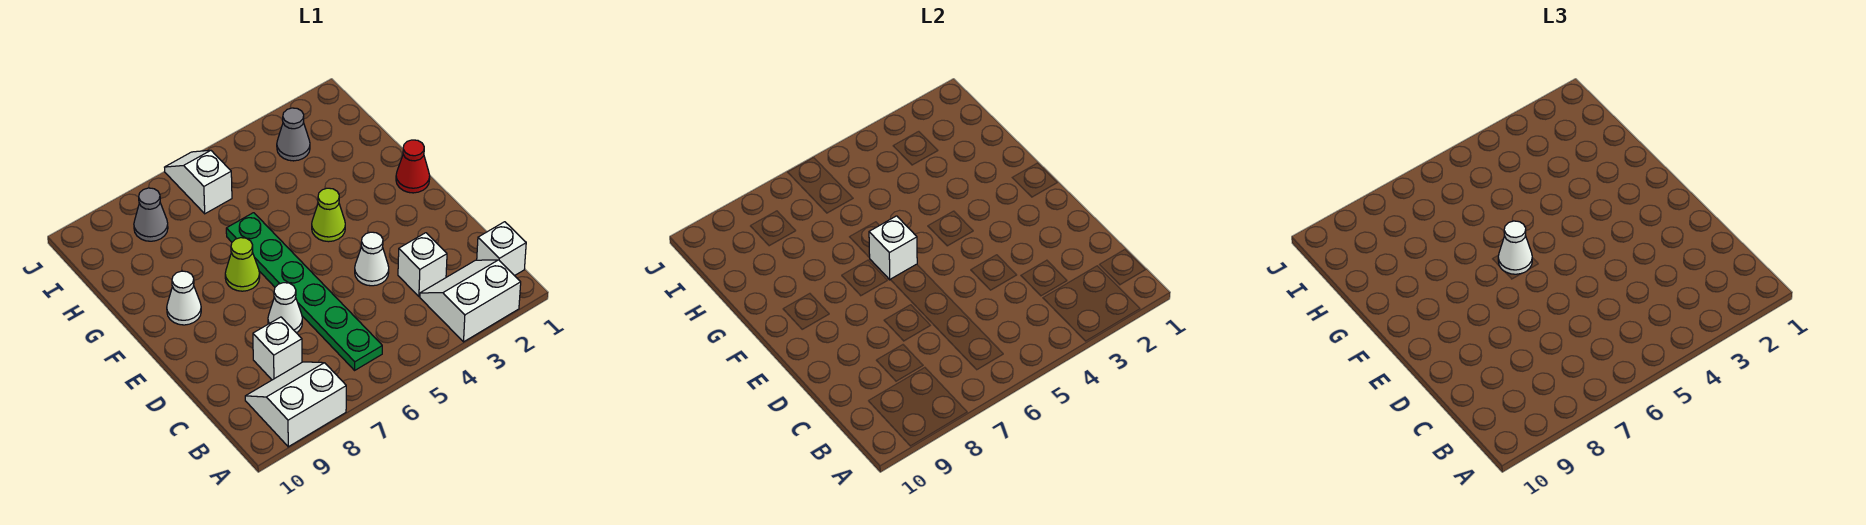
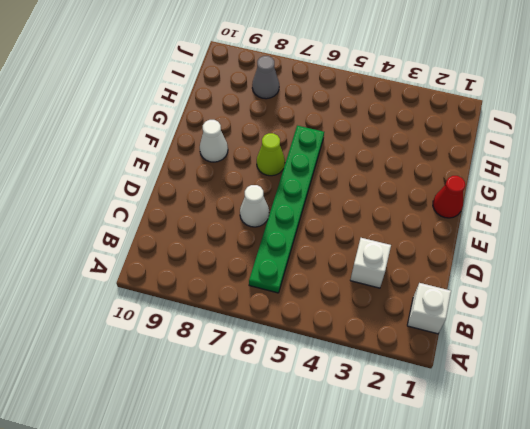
none -> white slope A2:B3 level 1 top A
none -> white slope A8:B9 level 1 top A
none -> white brick C8 level 1

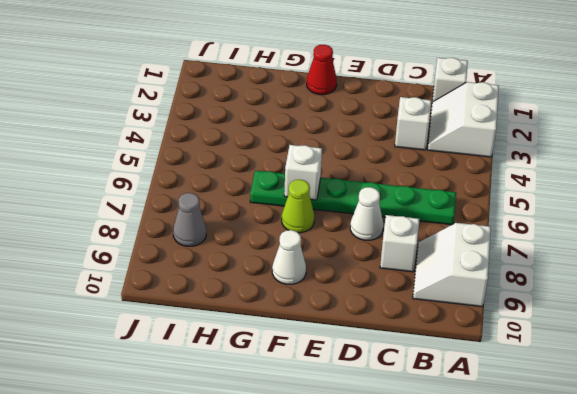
none -> white cone D4 level 1
none -> lime cone F4 level 1
none -> grey cone I3 level 1

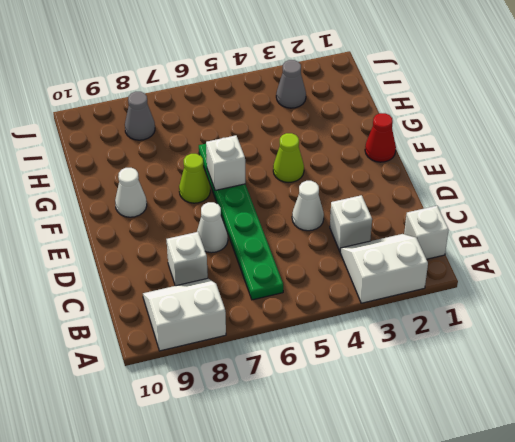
none -> white slope I6:J6 level 1 top I
none -> white cone F6 level 3

